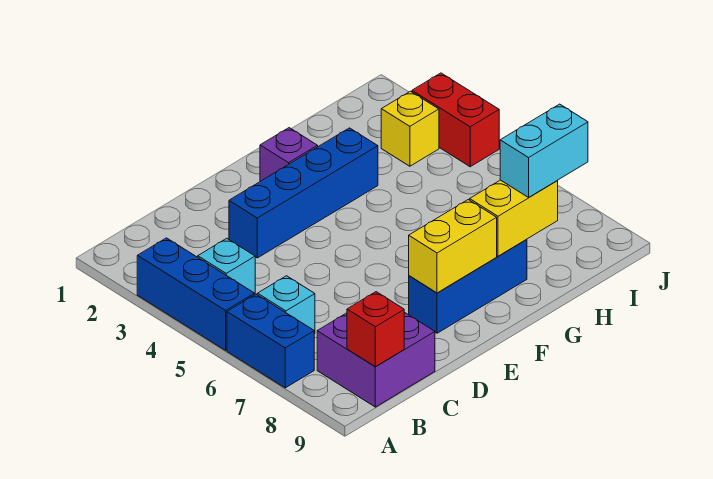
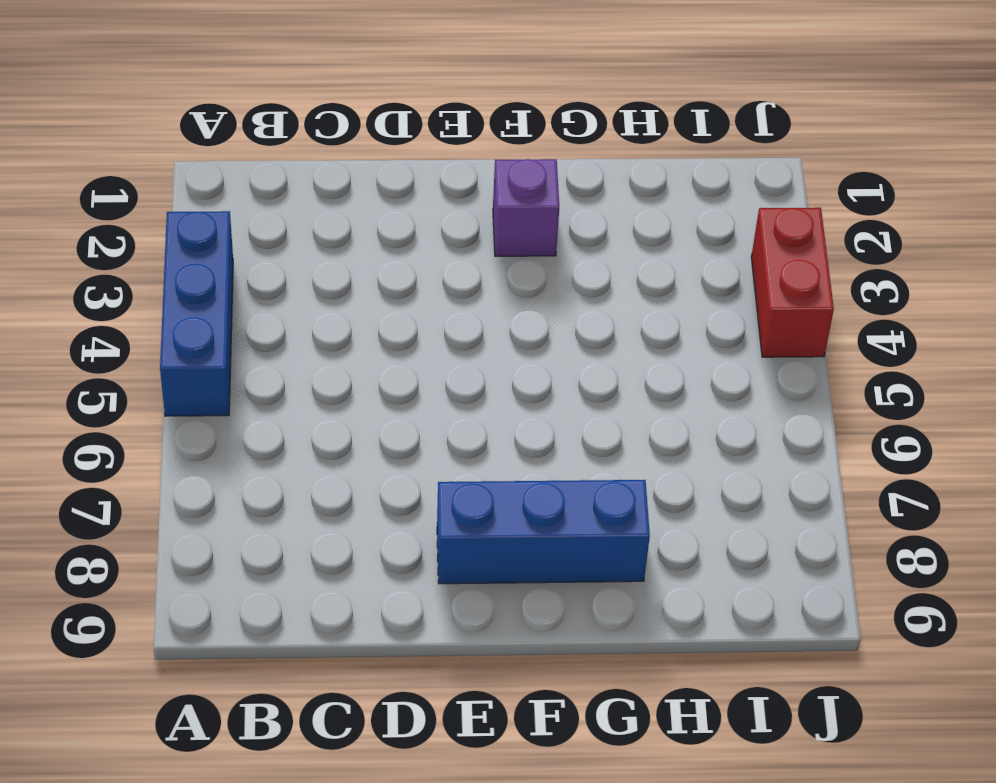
none -> blue brick A6:A7 level 1
none -> cyan brick B4 level 1
none -> cyan brick B6 level 1

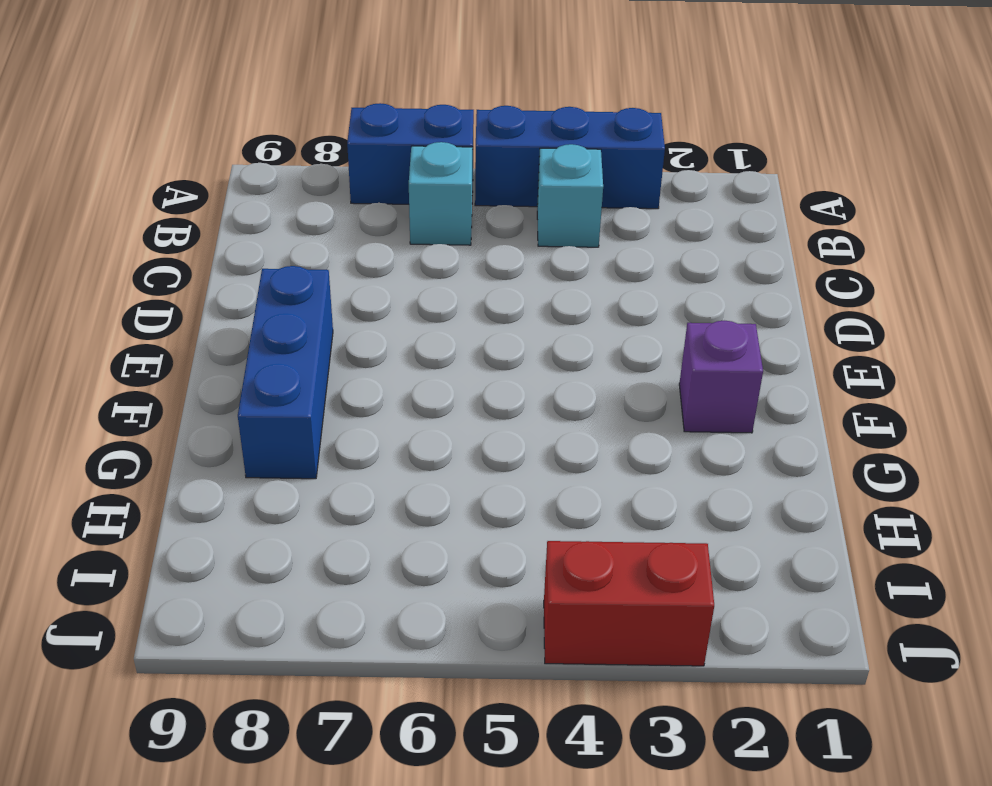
none -> purple brick B8:C9 level 1
none -> blue brick D3:G3 level 1
none -> yellow brick I3 level 1

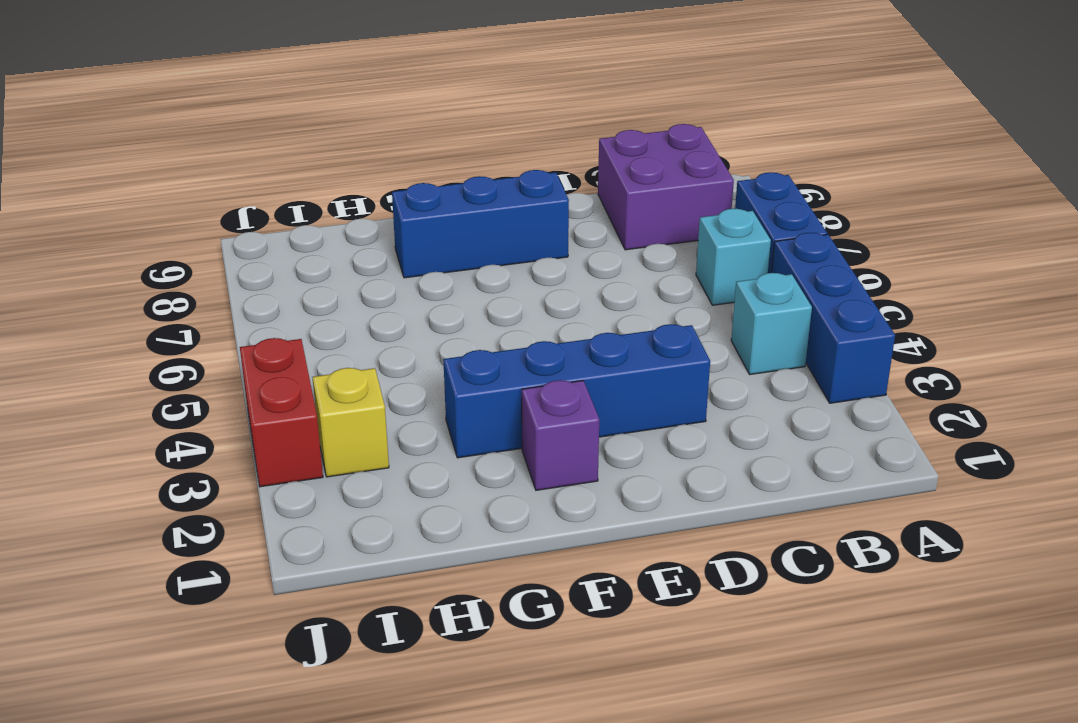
none -> red brick B9 level 2
none -> yellow brick E8:F8 level 2
none -> yellow brick G8:H8 level 2

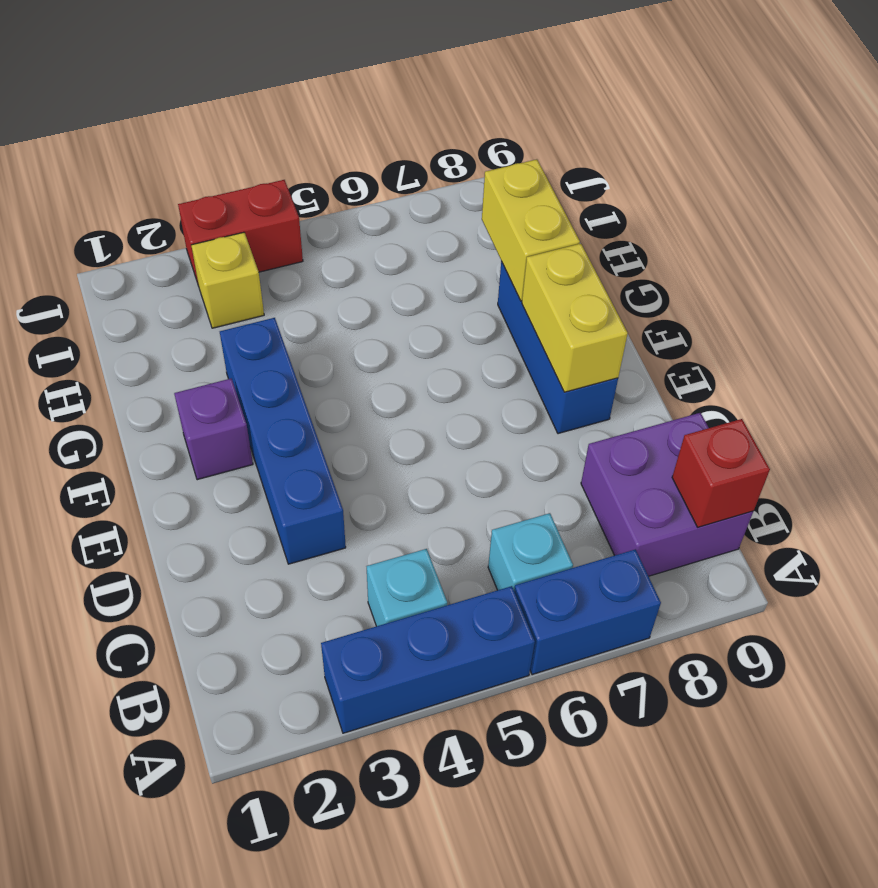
none -> cyan brick H8:I8 level 3

